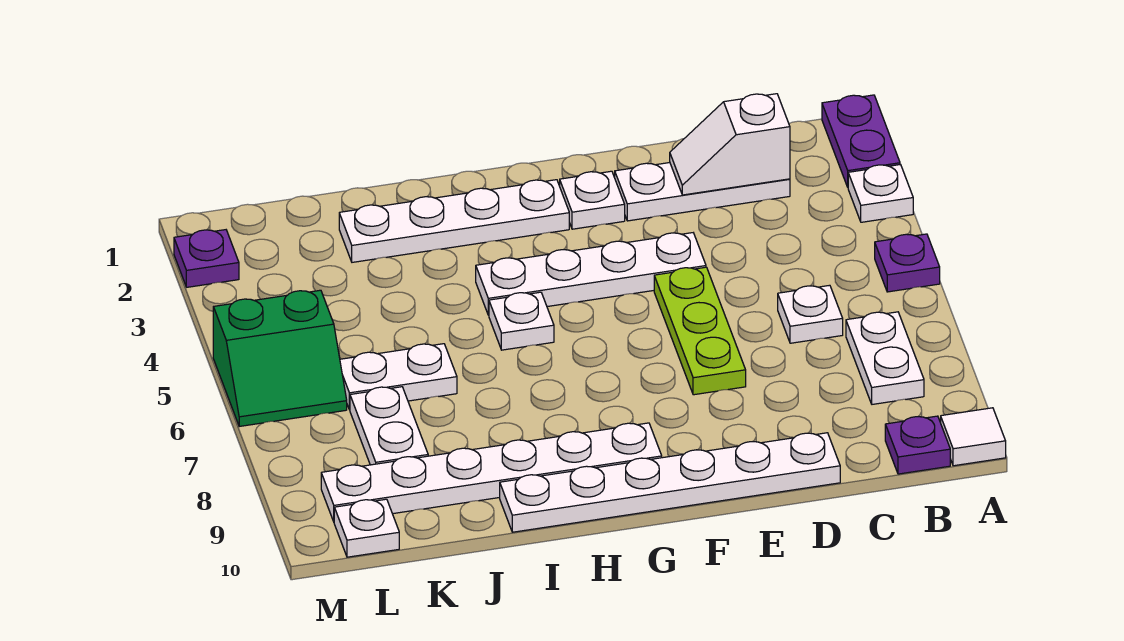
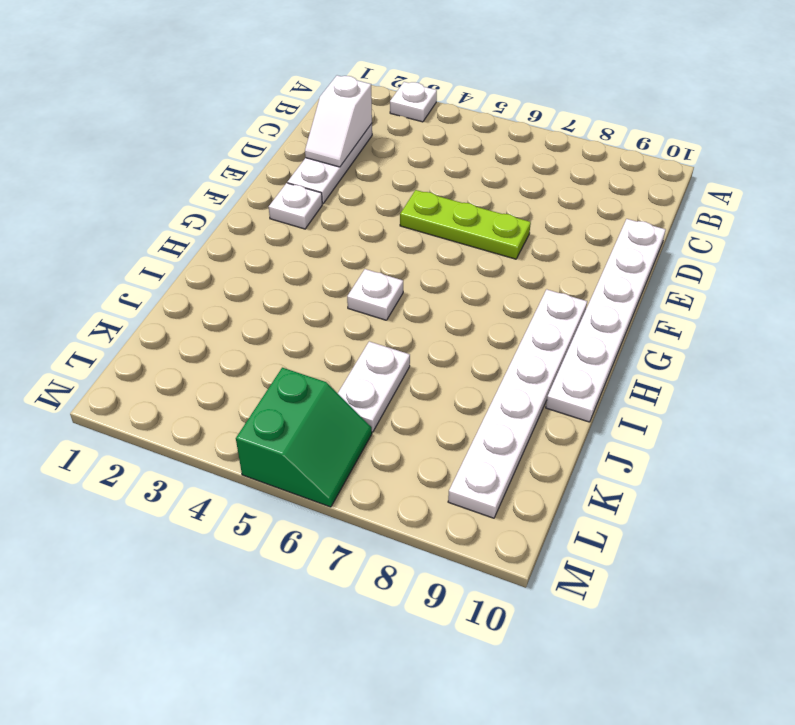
none -> purple plate A1:A2 level 1
none -> purple plate A5 level 1
none -> white tile A10 level 1

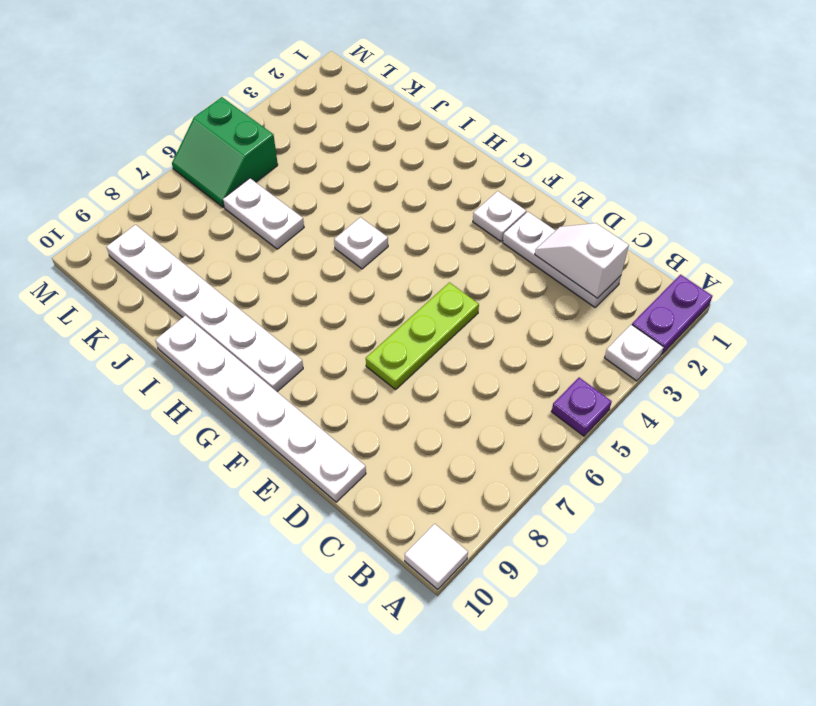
none -> white plate B7:B8 level 1
none -> purple plate B10 level 1
none -> white plate C6 level 1

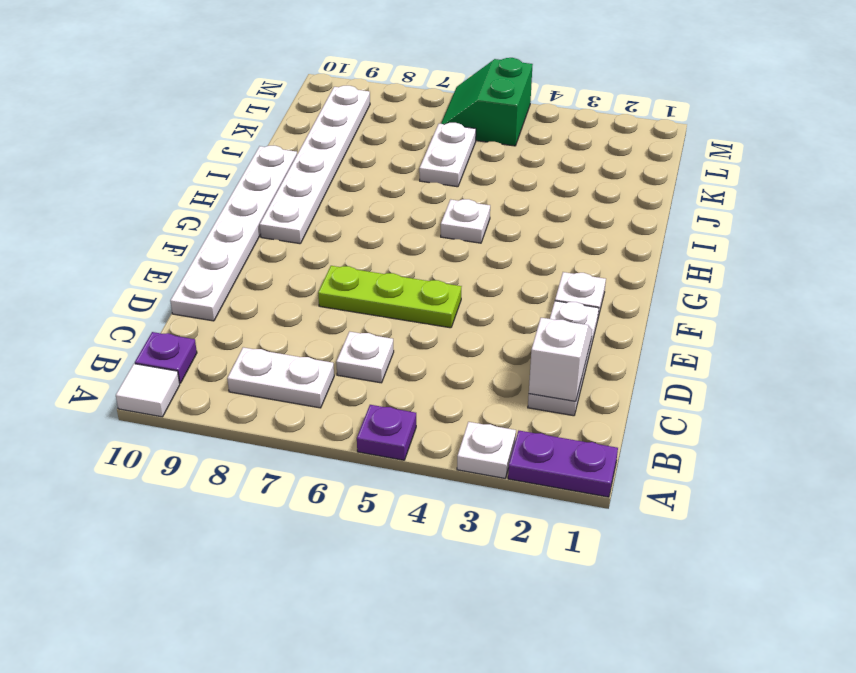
none -> white plate E4:H4 level 1
none -> white plate G2:J2 level 1
none -> white plate K7:K8 level 1

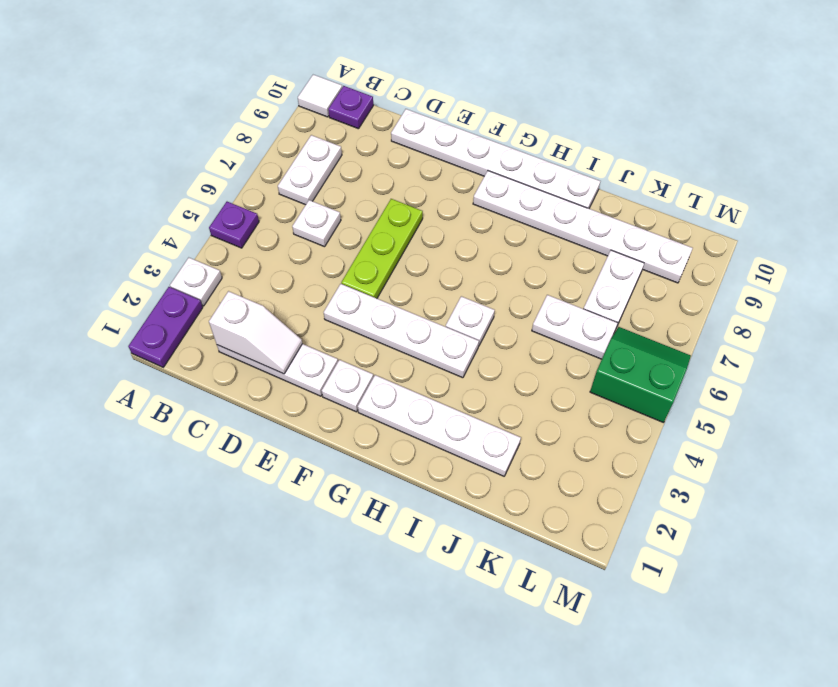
none -> white plate L10 level 1
none -> purple plate M2 level 1

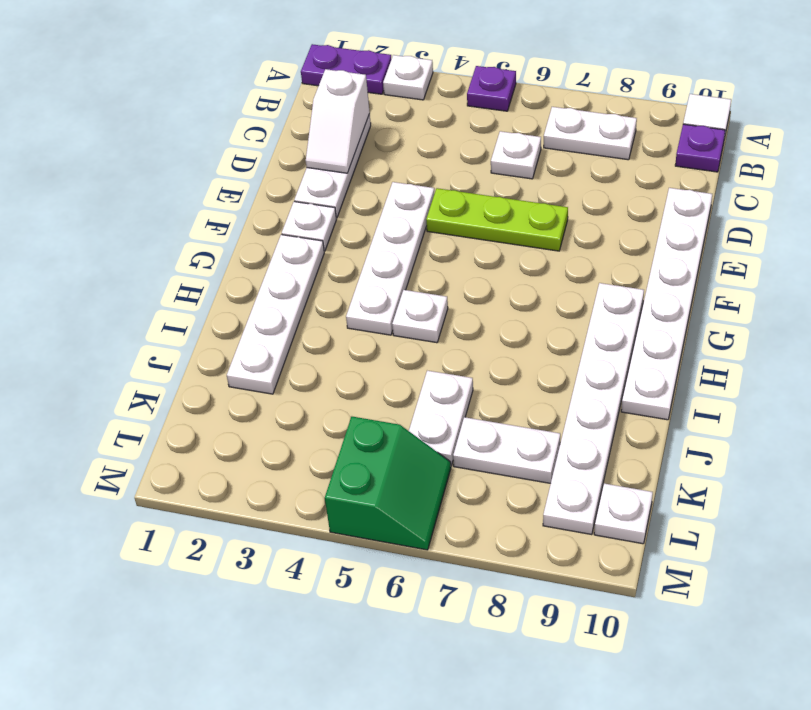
none -> purple plate M2 level 1

